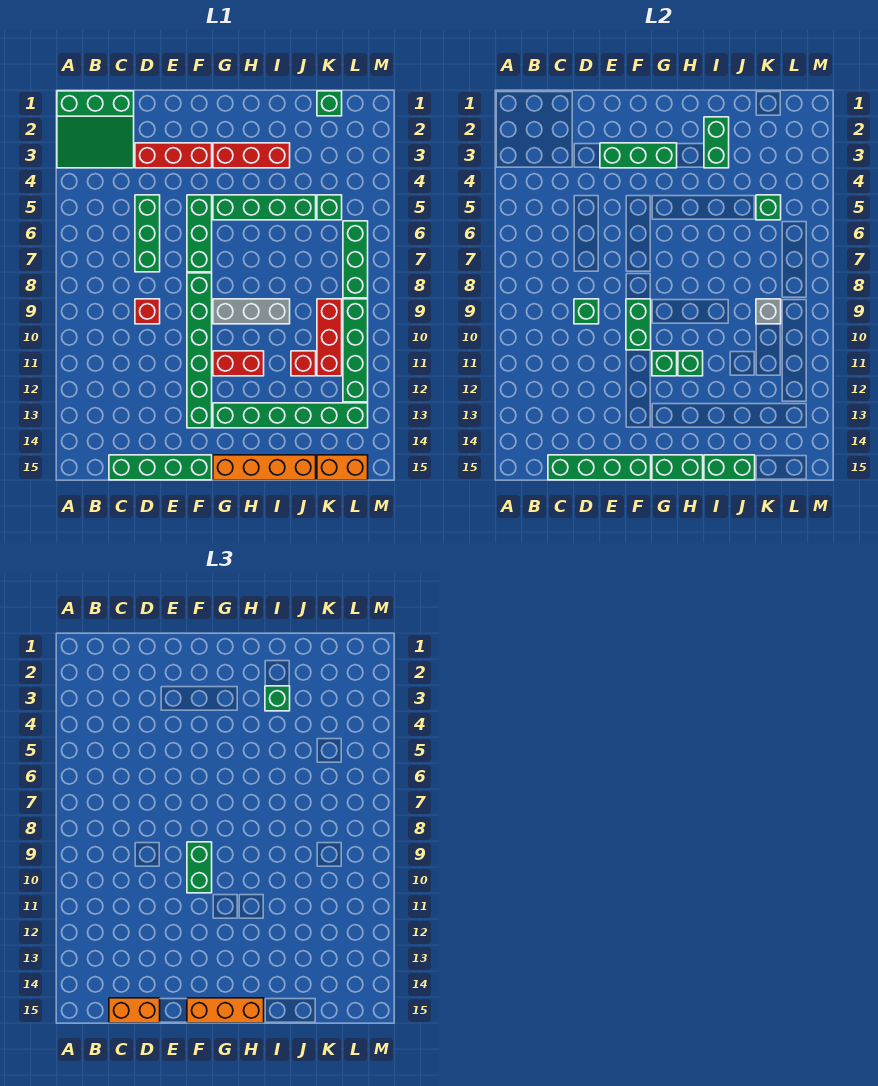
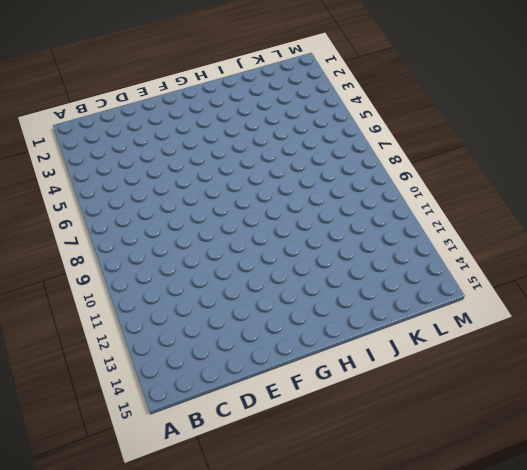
none -> green slope A1:C3 level 1 top 1
none -> green brick C15:F15 level 1
none -> red brick D3:F3 level 1
none -> green brick D5:D7 level 1

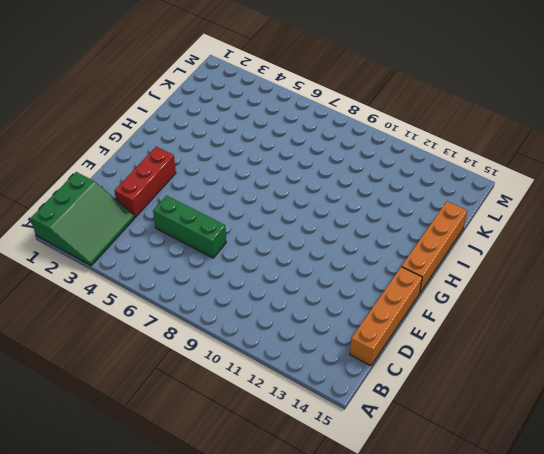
orange brick C15:F15 level 1 -> green brick C15:F15 level 1
none -> red brick D9 level 1
none -> green brick F5:F7 level 1
none -> green brick F8:F13 level 1
none -> red brick G3:I3 level 1

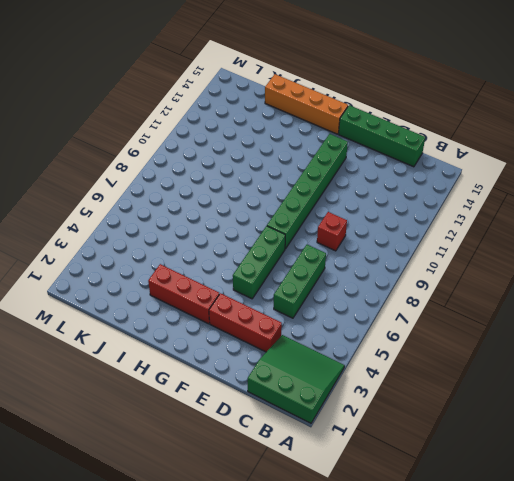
none -> green brick G5:J5 level 1
none -> grey brick G9:I9 level 1
none -> red brick G11:H11 level 1
none -> green brick G13:L13 level 1

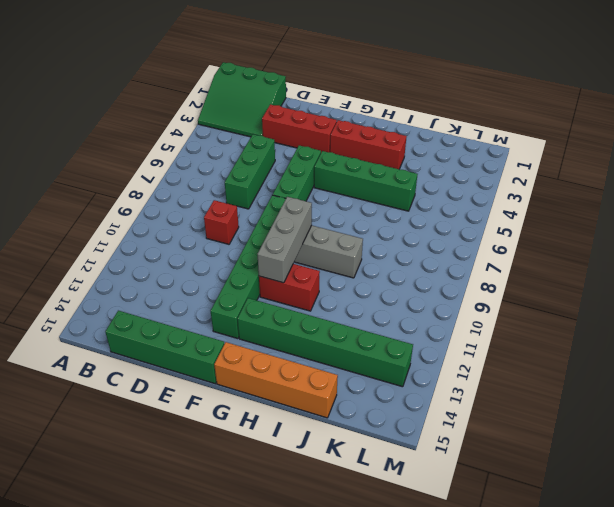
grey brick G9:G11 level 2 -> green brick G11 level 2
none -> red brick J11 level 1
none -> green brick K1 level 1
none -> green brick K5 level 1
none -> red brick K9:K11 level 1

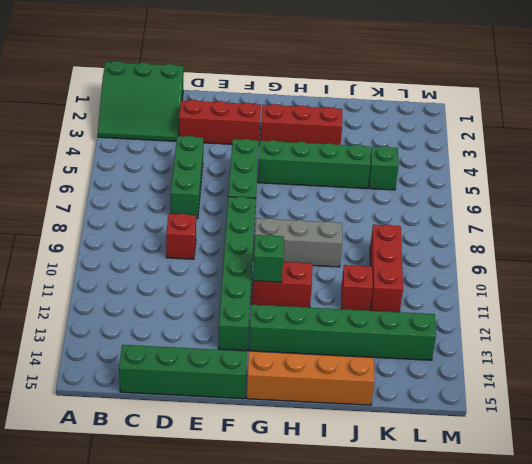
none -> green brick K1 level 1
none -> orange brick K15:L15 level 1
none -> green brick L6:L8 level 1
none -> green brick L9:L12 level 1

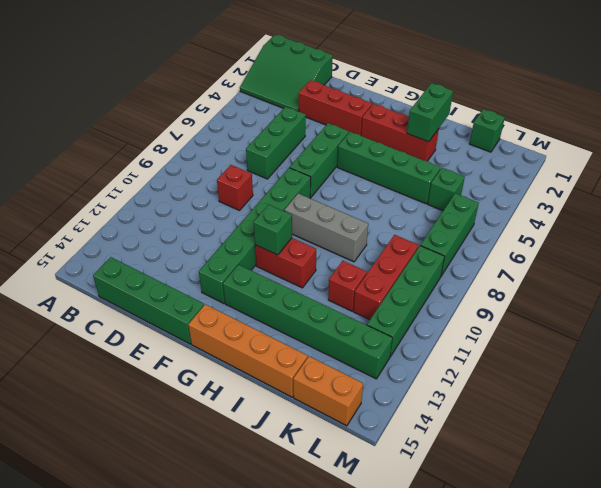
none -> green brick C15:F15 level 2
none -> green brick D9 level 2
none -> green brick E3:G3 level 2
none -> green brick F9:F10 level 2

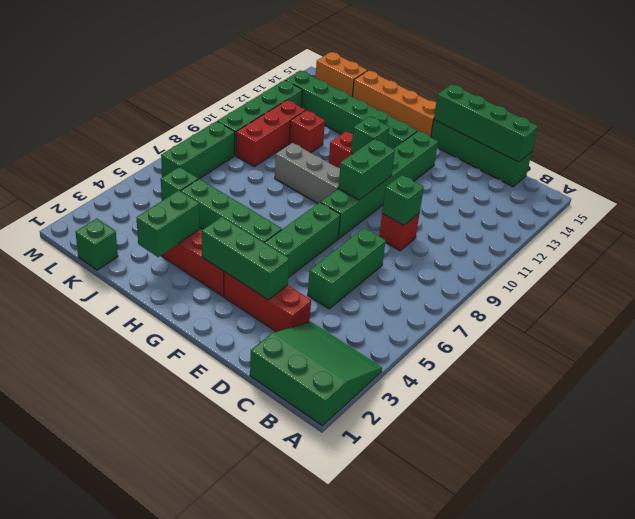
none -> green brick G15:H15 level 2
none -> green brick H11 level 2
none -> green brick I15:J15 level 2
none -> green brick K5 level 2

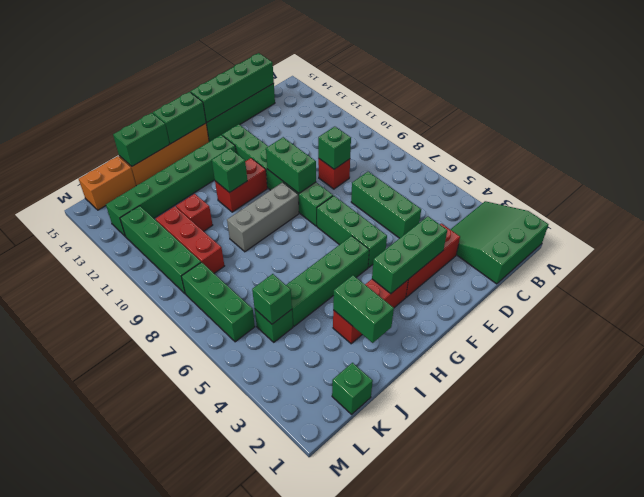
none -> green brick G11 level 2
none -> grey brick K9 level 2
none -> orange brick C15:D15 level 3
none -> green brick F9:F10 level 3

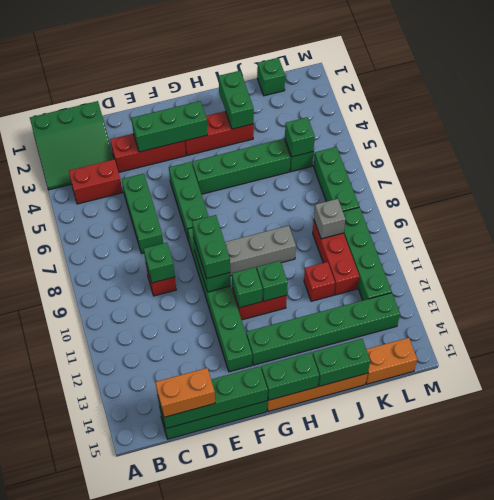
red brick B4:C4 level 1 -> none
none -> orange brick F15:H15 level 3
none -> green brick I3 level 3

